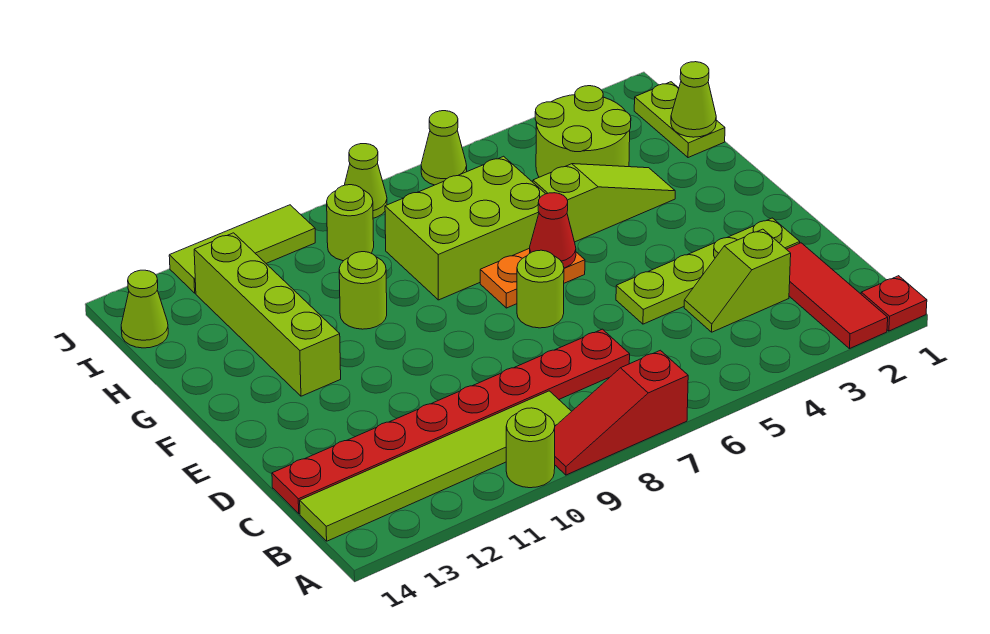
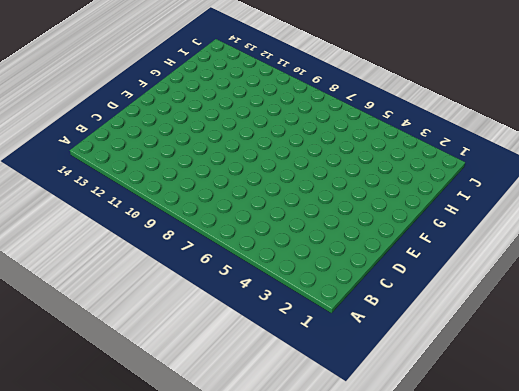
none -> red plate A1 level 1
none -> red tile A2:C2 level 1
none -> red slope A7:A9 level 1 top 7

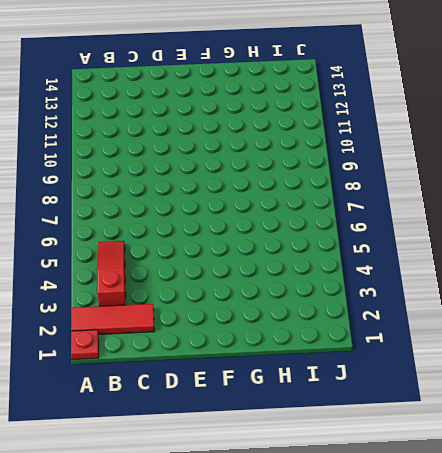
red slope B3:B5 level 1 top 3 -> red slope A7:A9 level 1 top 7
none -> lime round brick A10 level 1
none -> lime tile B9:B14 level 1
none -> lime slope C3:C4 level 1 top 3

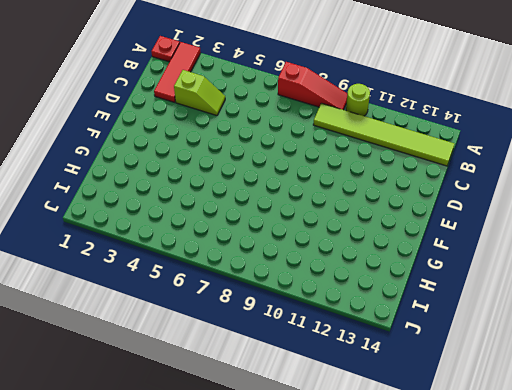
none -> red plate C7:C14 level 1
none -> lime plate D2:D5 level 1
none -> lime round brick E7 level 1

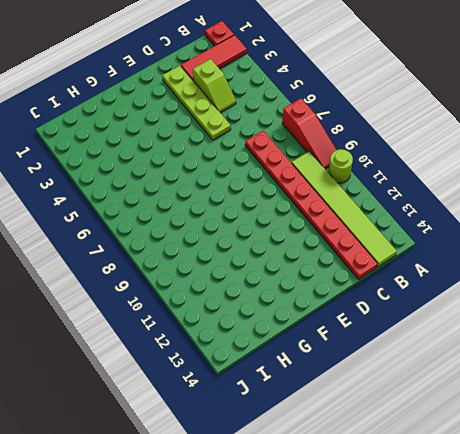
none -> lime round brick E7 level 1
none -> orange plate F6:F7 level 1
none -> lime brick F12:I12 level 1

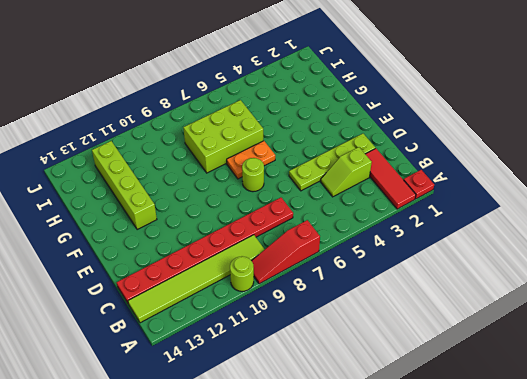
none -> lime slope G3:G5 level 1 top 5
none -> lime round brick G10 level 1
none -> lime plate H1:I1 level 1

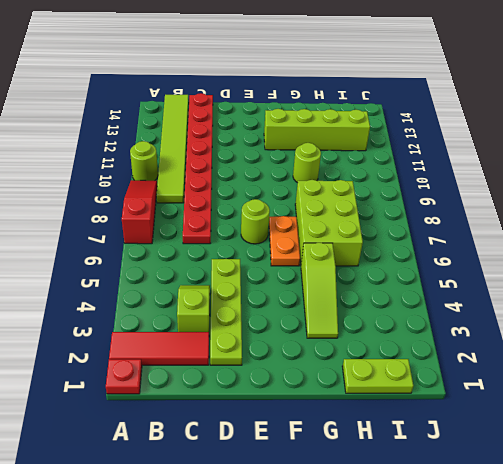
none -> lime round brick H3:I4 level 1
none -> lime round brick I9 level 1
none -> lime cone I14 level 1

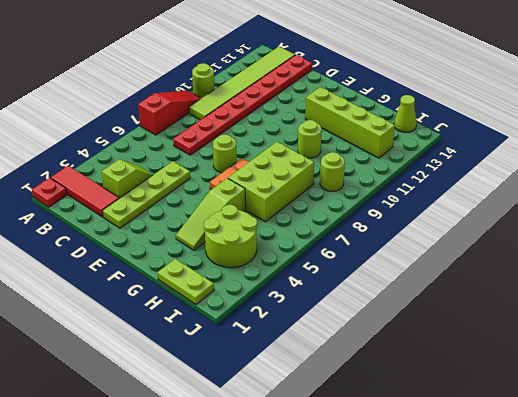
none -> lime cone J6 level 1
none -> lime cone J8 level 1
none -> lime tile J10:J12 level 1

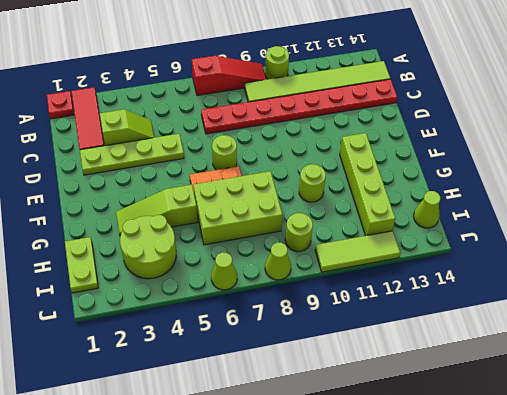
none -> red cone F6 level 2
none -> lime cone H1 level 2

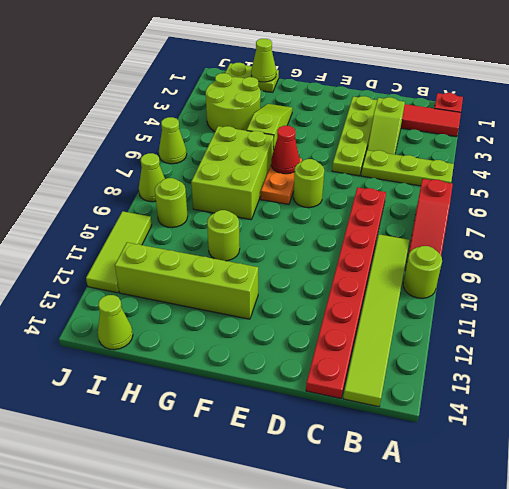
lime plate A5:C5 level 1 -> none

